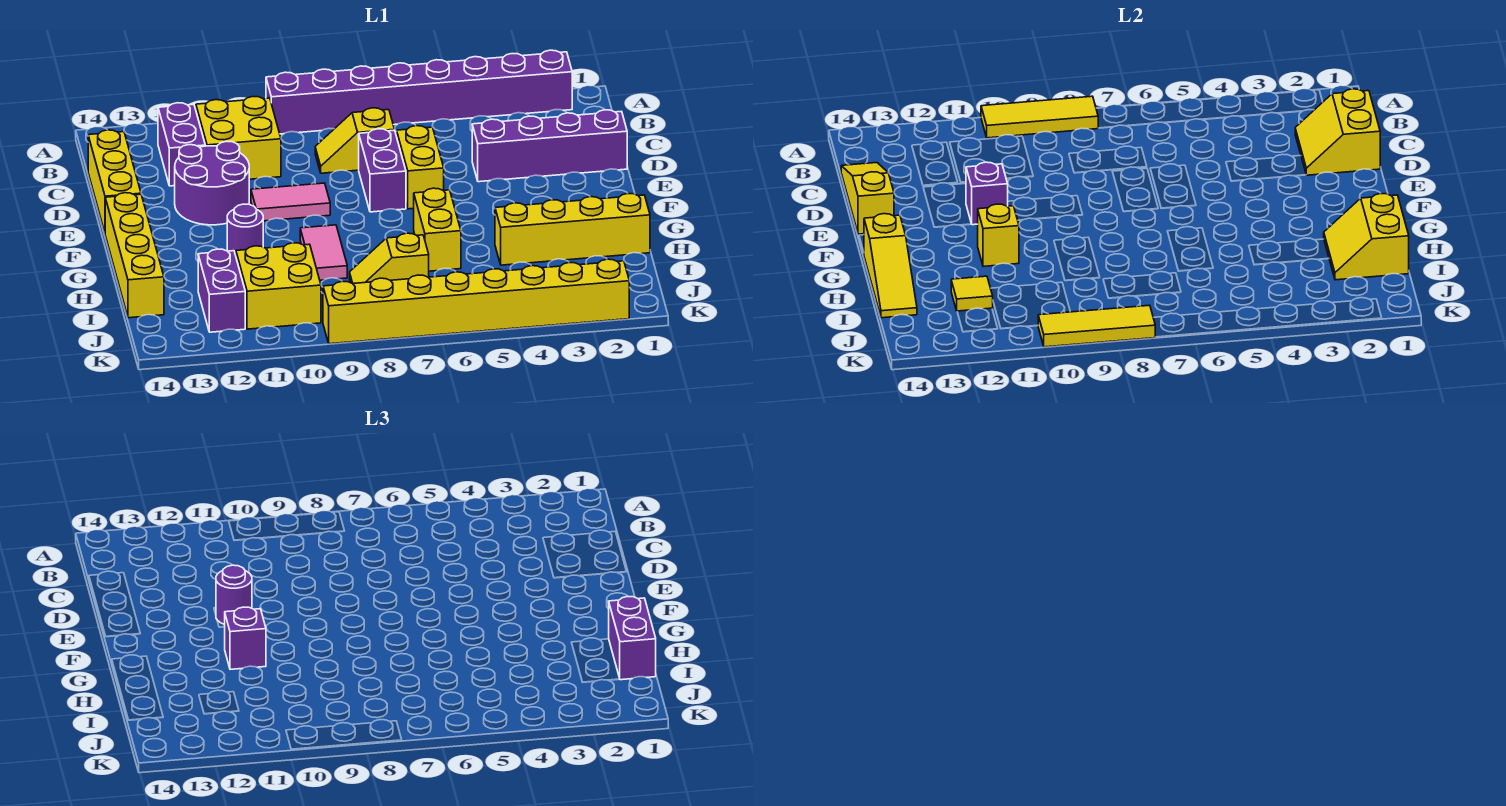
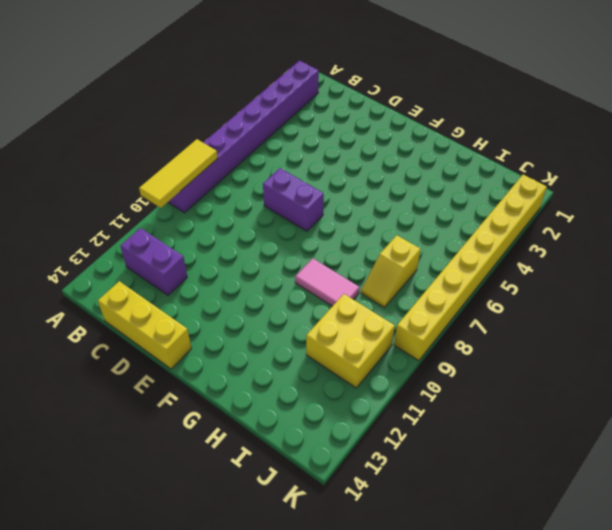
none -> yellow brick B10:C11 level 1
none -> yellow slope C7:C8 level 1 top 7
none -> purple brick D1:D4 level 1
none -> yellow brick D6:E6 level 1

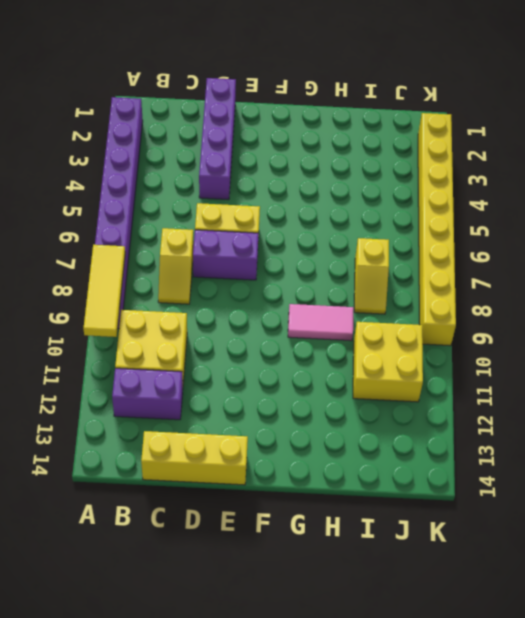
none -> purple round brick D11:E12 level 1
none -> pink tile E9:E10 level 1
none -> yellow brick F14:I14 level 1
none -> yellow brick G6:H6 level 1

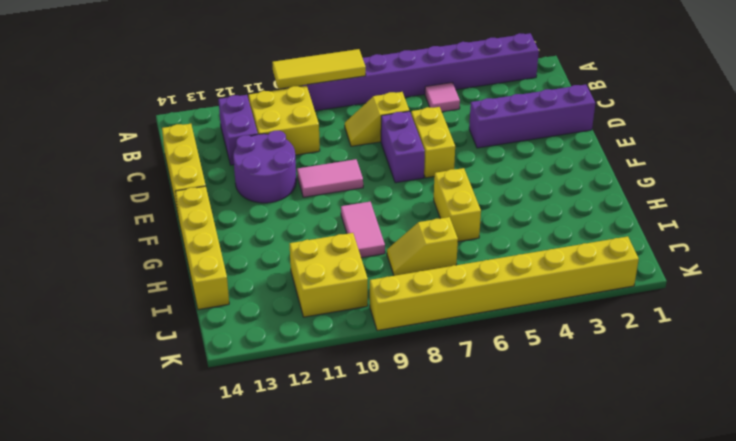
pink tile B5 level 1 -> none
none -> purple round brick G11 level 1
none -> yellow brick H1:H4 level 1
none -> purple brick I12:J12 level 1
none -> yellow slope C1:D2 level 2 top 1

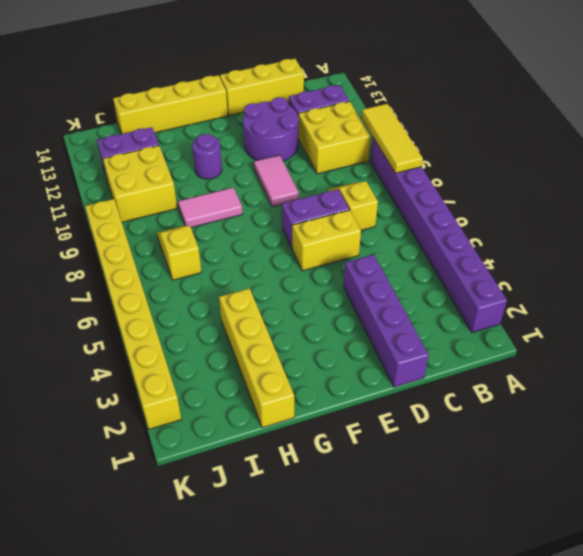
none -> yellow brick G6:H6 level 1
none -> yellow slope C1:D2 level 2 top 1
none -> yellow slope C14:E14 level 2 top E
none -> purple brick E11 level 2

